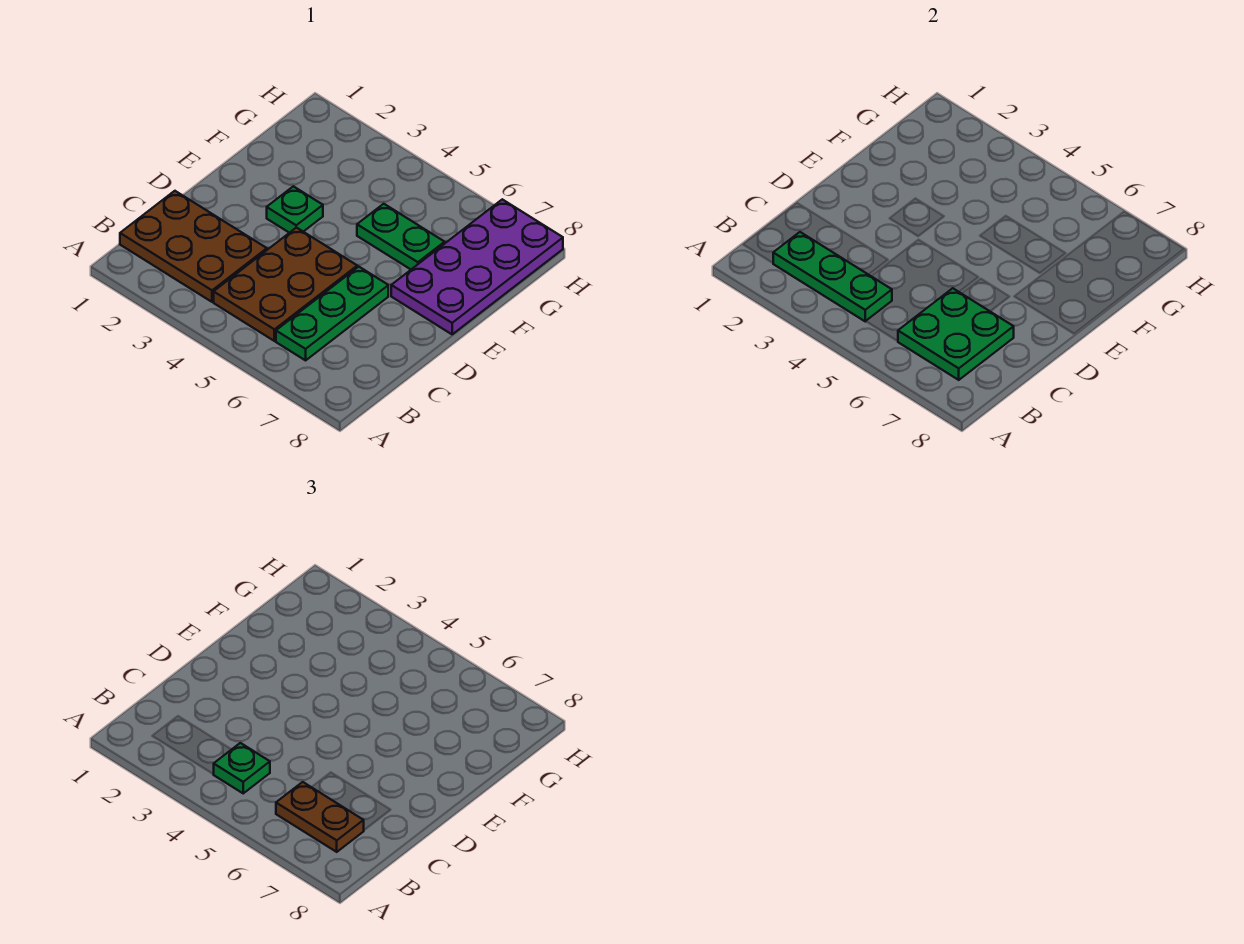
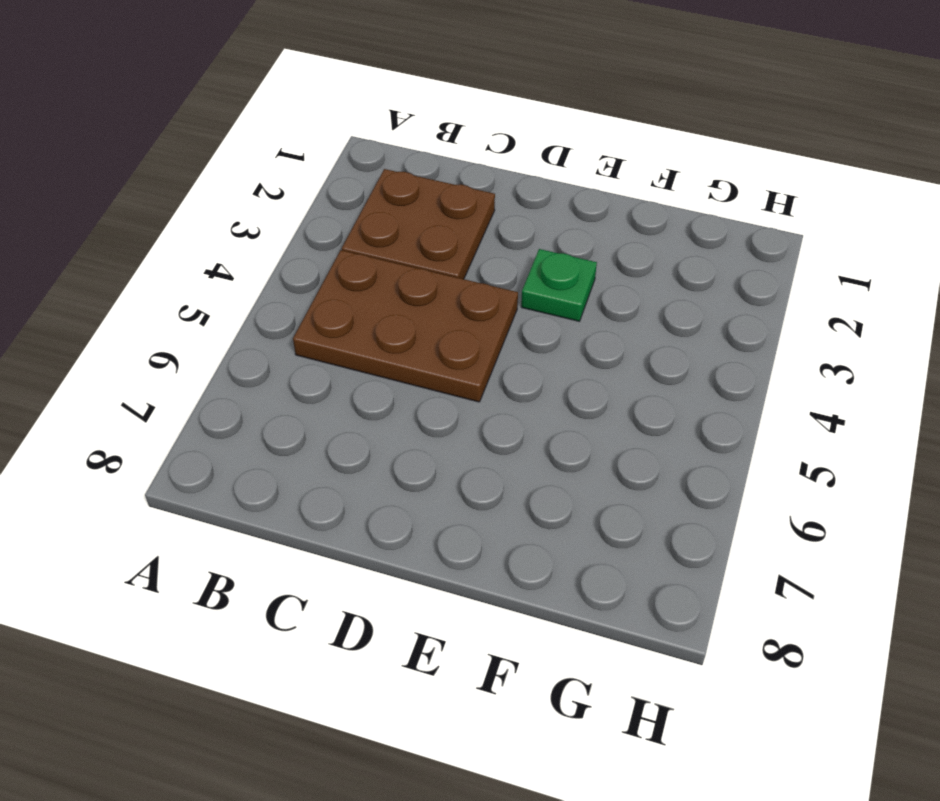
brown plate B2:C3 level 1 -> brown plate B1:C3 level 1
none -> green plate B6:D6 level 1
none -> purple plate E7:H8 level 1

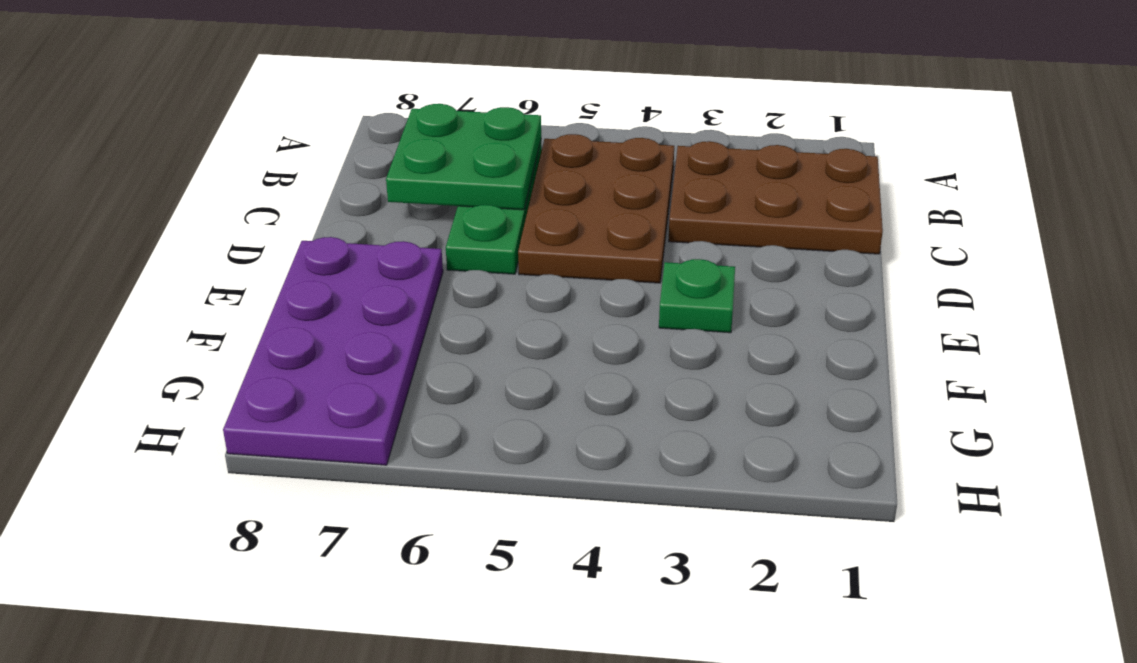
none -> green plate F5:F6 level 1
none -> green plate B2:B4 level 2

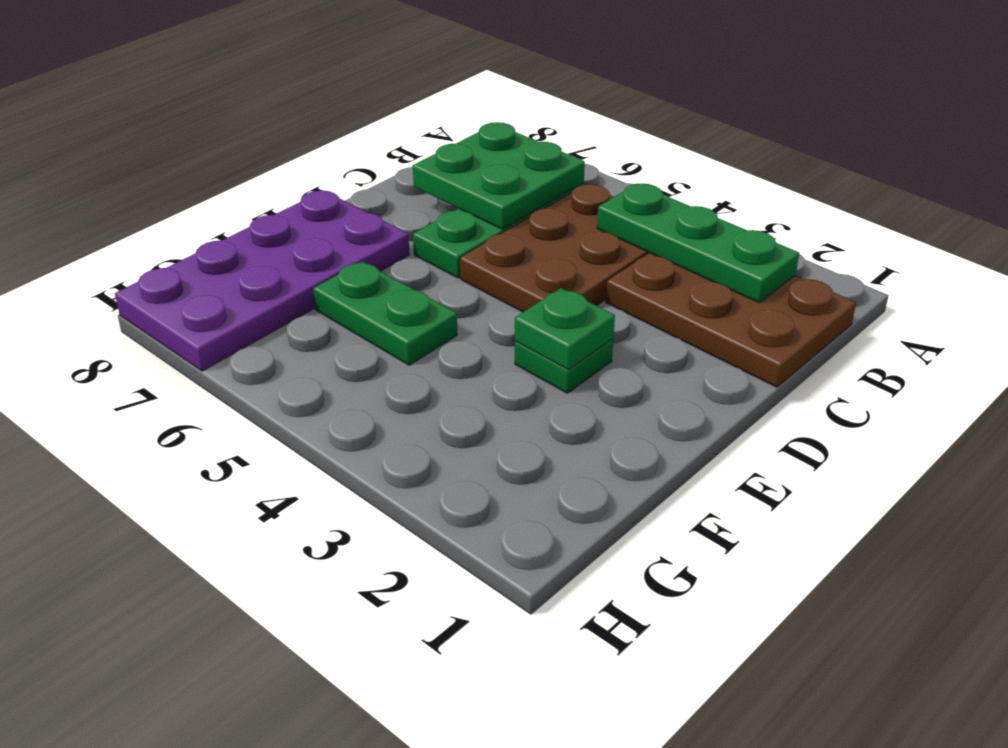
green plate E3 level 2 -> green plate B4 level 3
none -> brown plate B6:B7 level 3

